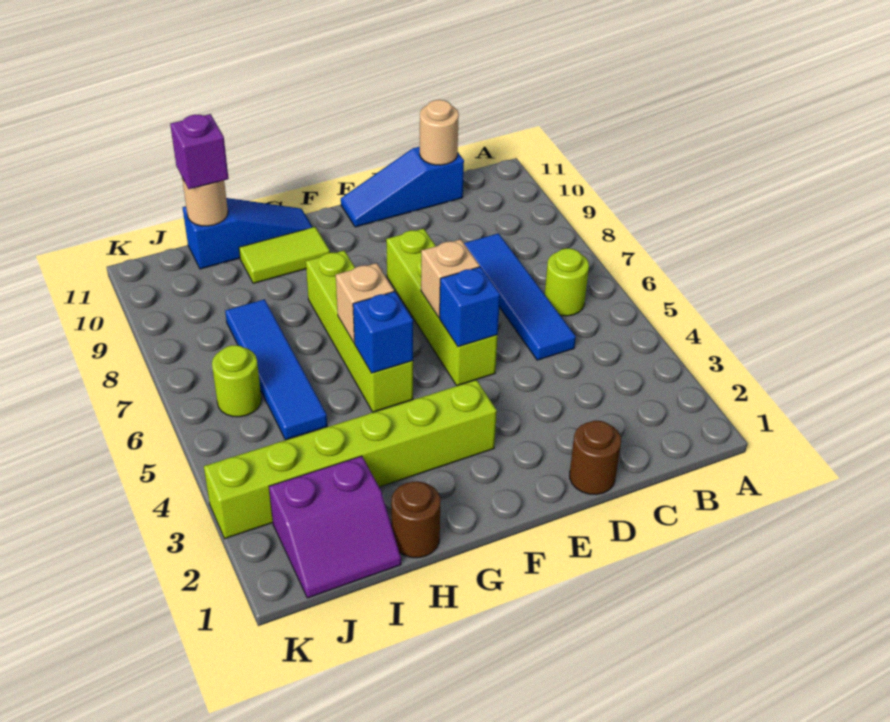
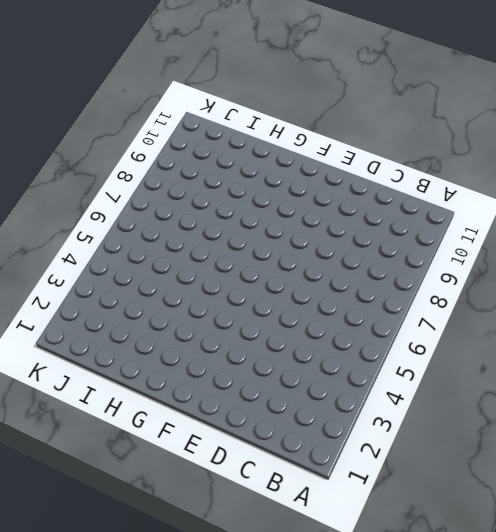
none -> lime round brick B6 level 1
none -> blue tile C5:C8 level 1
none -> blue slope C11:E11 level 1 top C

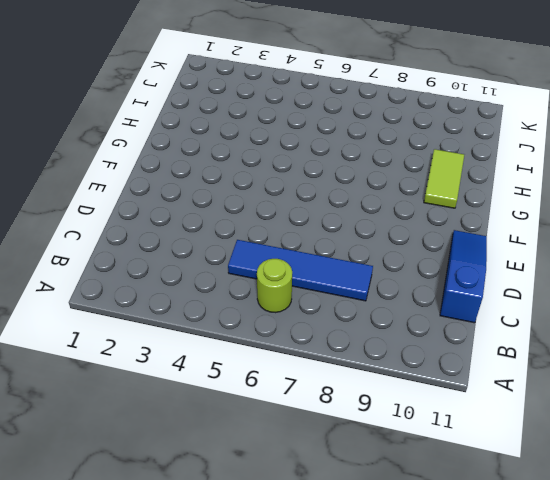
none -> brown round brick D1 level 1
none -> lime brick E5:E8 level 1
none -> lime brick F3:K3 level 1

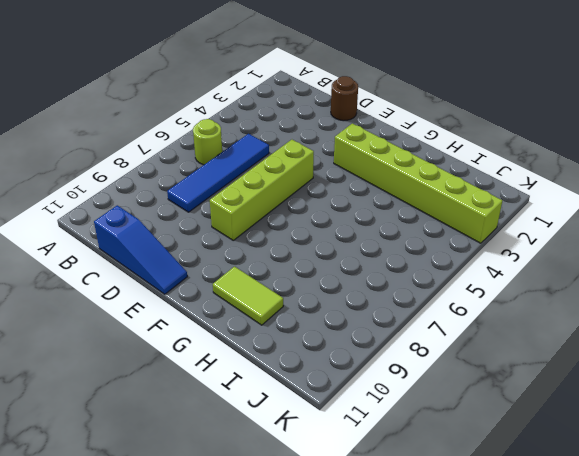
none -> lime brick G5:G8 level 1
none -> blue slope G11:I11 level 1 top I
none -> brown round brick H1 level 1

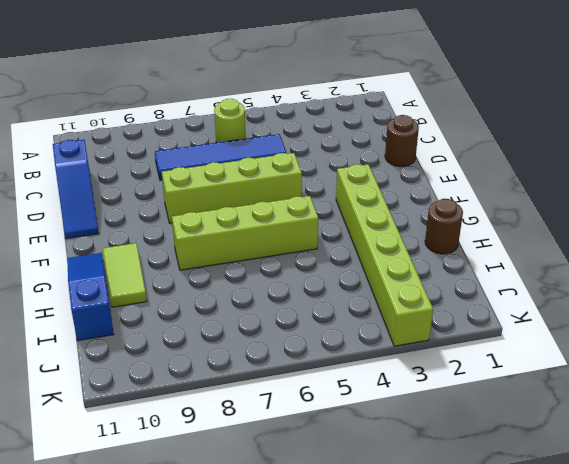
none -> purple slope I1:J2 level 1 top 2
none -> blue tile I5:I8 level 1
none -> lime round brick J6 level 1

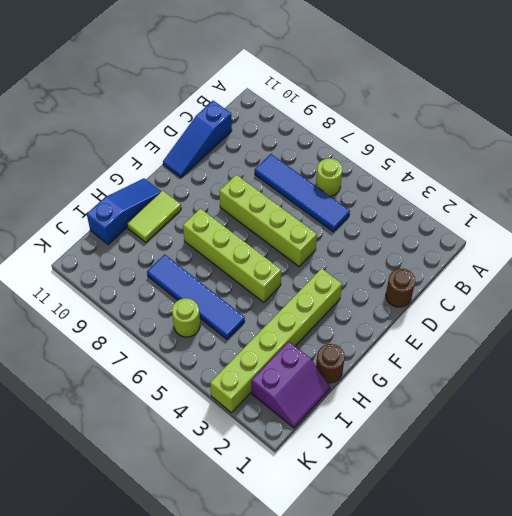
none -> tan round brick C11 level 2
none -> blue brick E5 level 2
none -> tan brick E6 level 2

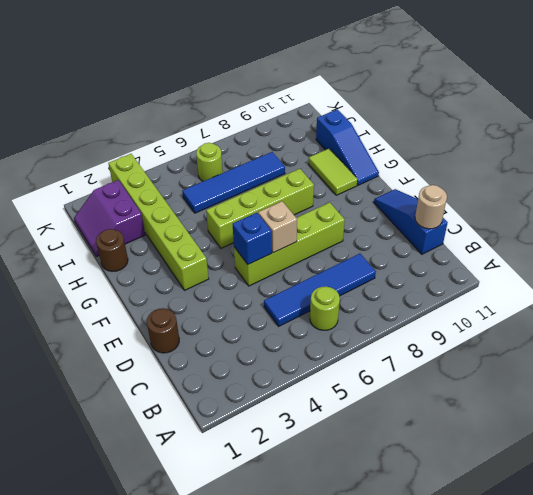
none -> blue brick G5 level 2
none -> tan brick G6 level 2
none -> tan round brick I11 level 2

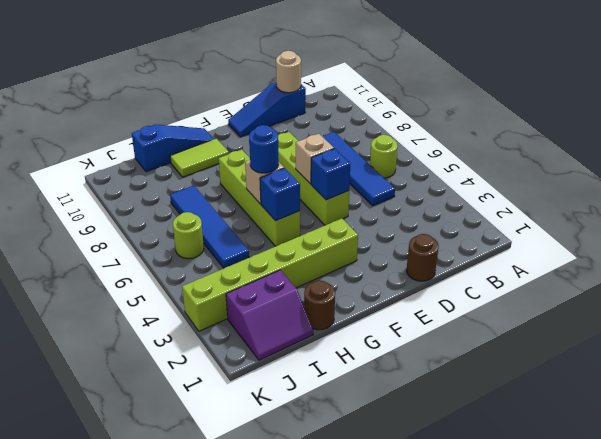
blue round brick G6 level 3 -> none
none -> tan round brick I11 level 2
none -> purple brick I11 level 3

